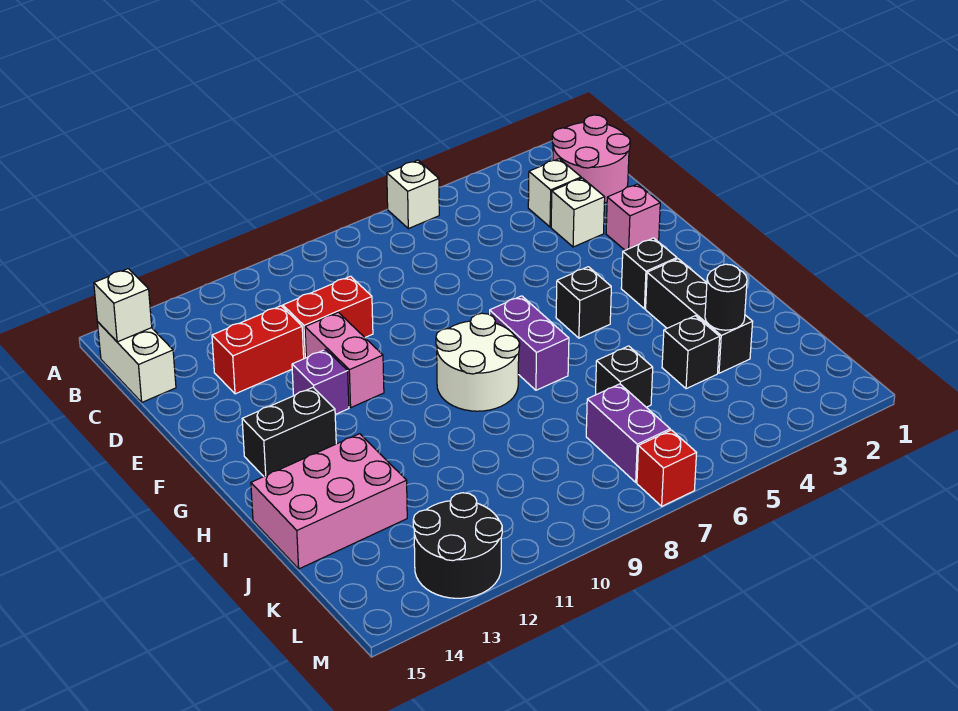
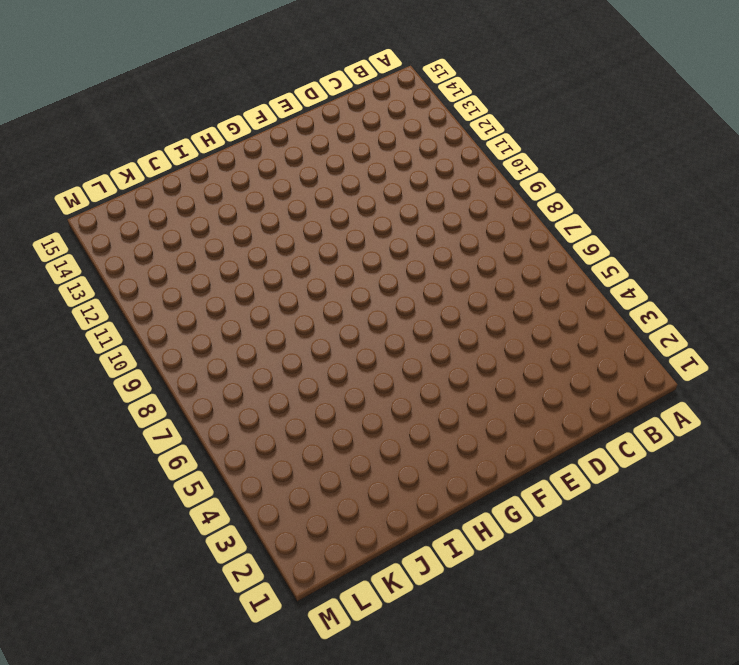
none -> white brick A6 level 1
none -> pink round brick B1:C2 level 1
none -> white brick B15:C15 level 1

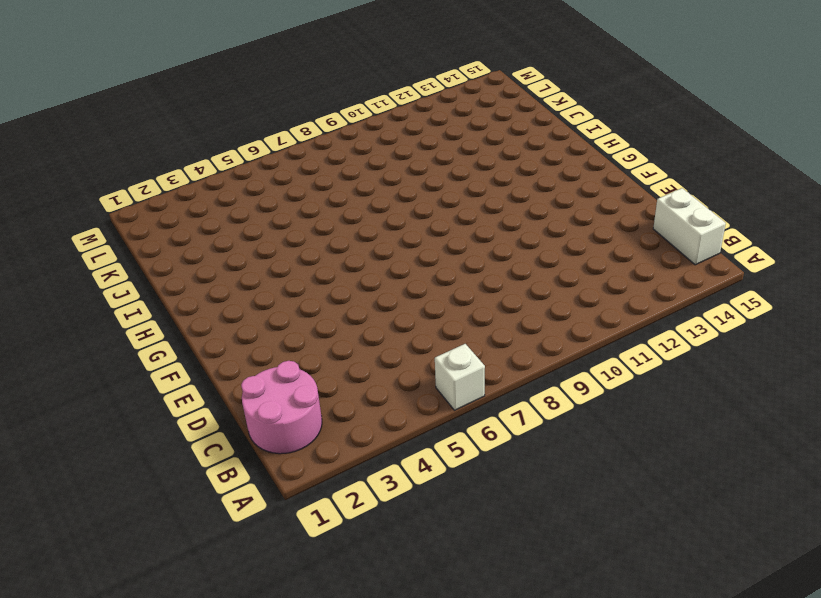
none -> white brick C3 level 1
none -> white brick D3 level 1
none -> red brick D10:D11 level 1

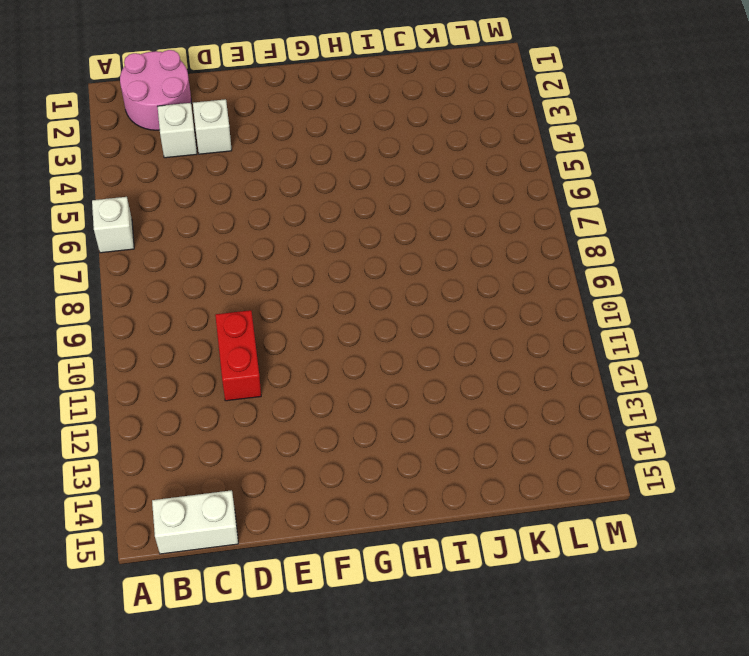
none -> red brick D12:D13 level 1
none -> pink brick E2 level 1
none -> pink brick E11:F11 level 1

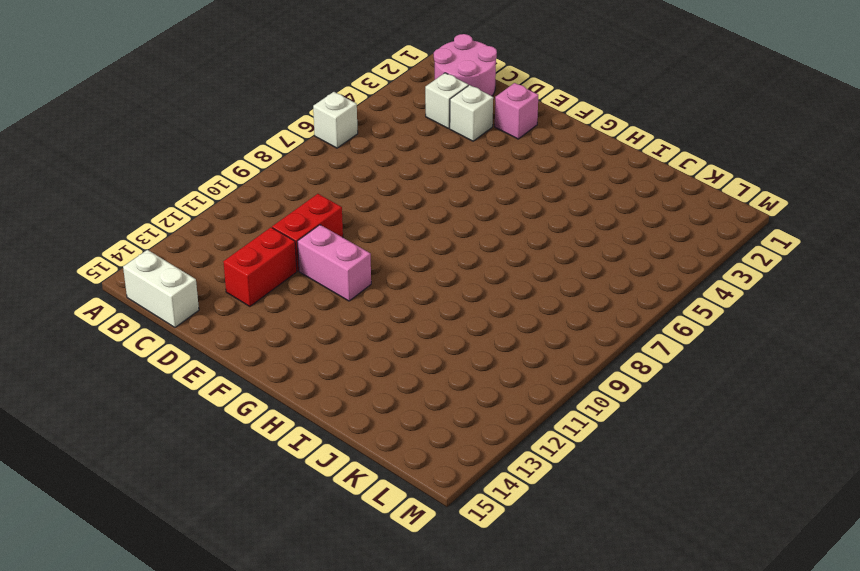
none -> purple brick F12 level 1
none -> black brick G3 level 1
none -> black brick G5 level 1

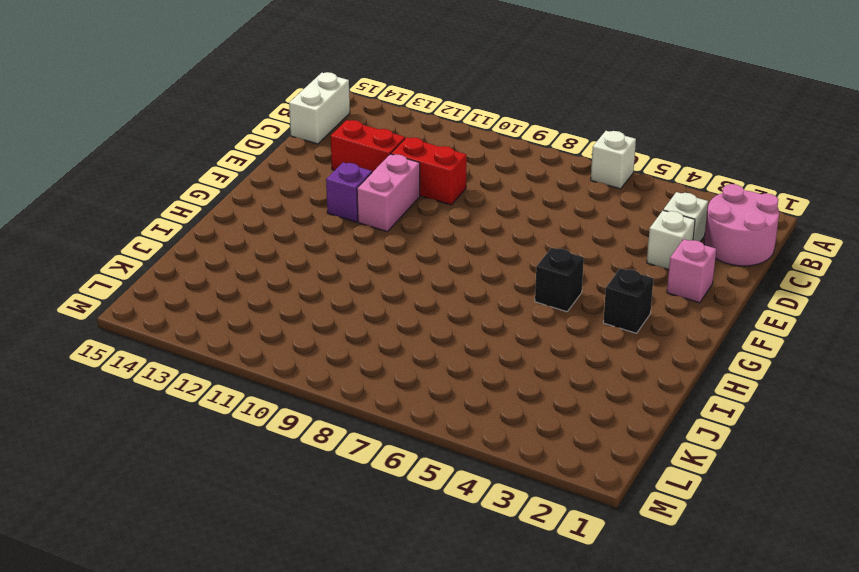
none -> purple brick G7:H7 level 1
none -> white round brick G8:H9 level 1
none -> black brick G13:G14 level 1

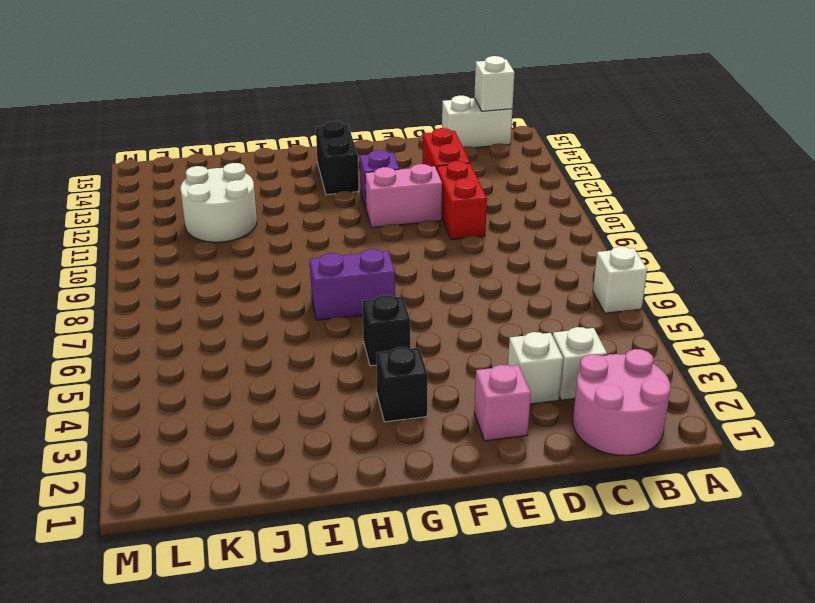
white round brick J11:K12 level 1 -> white round brick G8:H9 level 1
none -> black brick H3:J3 level 1
none -> pink brick I13:J15 level 1
none -> black brick J4 level 1

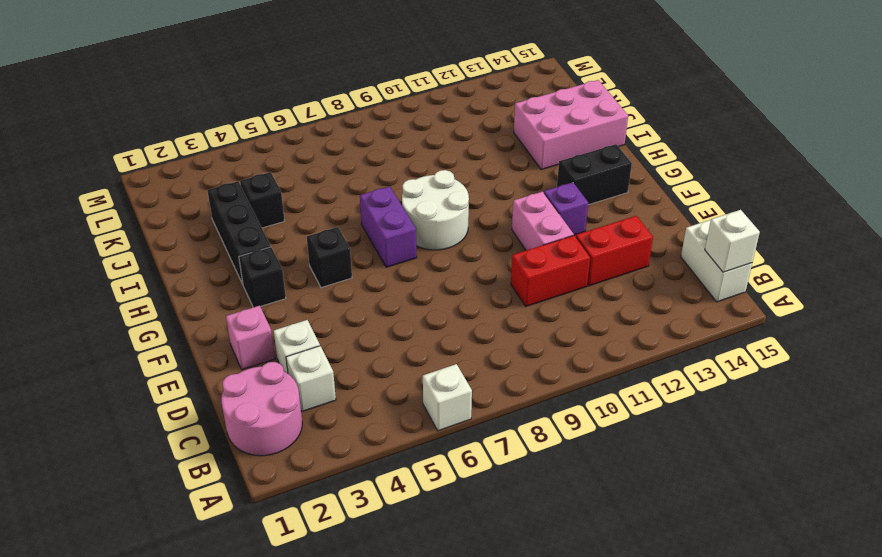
none -> black brick J6 level 1
none -> purple brick K7:L7 level 1
none -> black round brick L12:M13 level 1

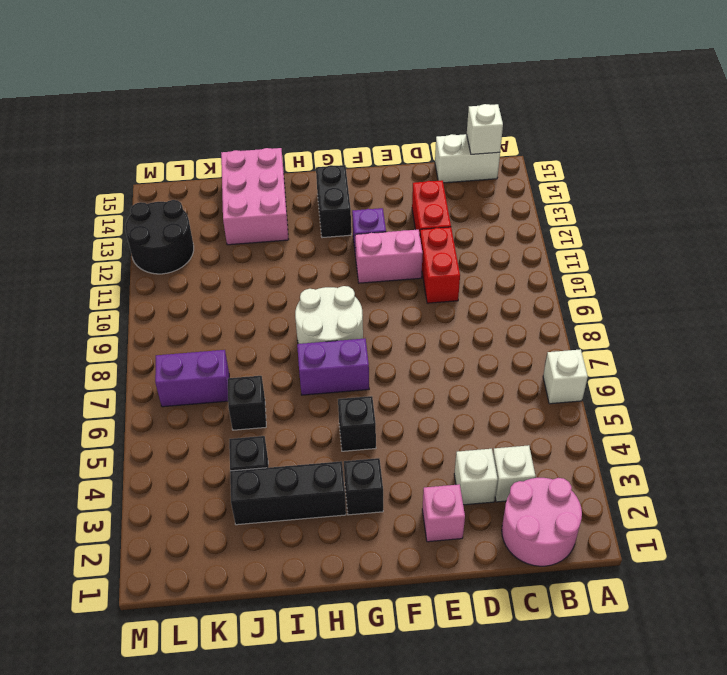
none -> red brick M7 level 1
none -> black round brick J3 level 2

